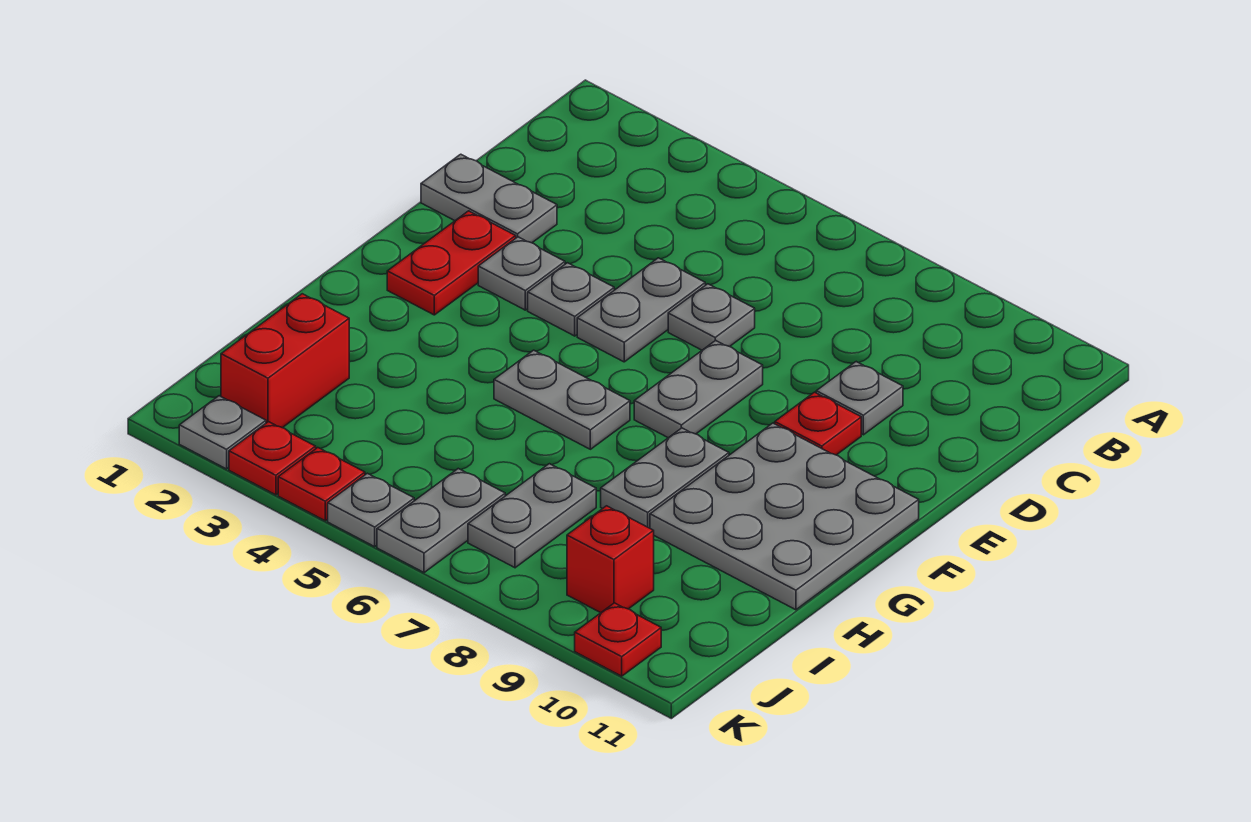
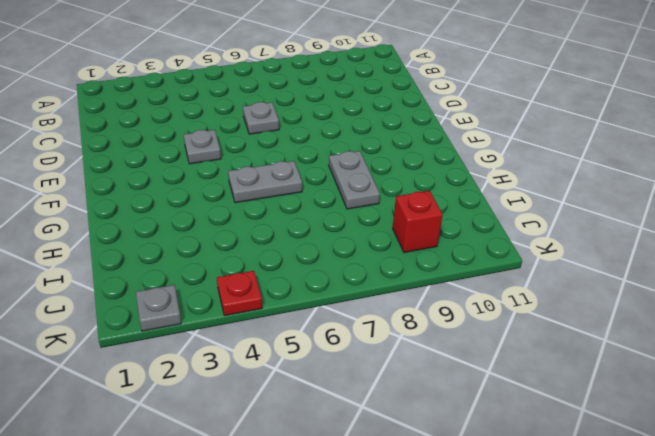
none -> grey plate D1:D2 level 1
none -> grey plate D5:E5 level 1
none -> grey plate D9 level 1

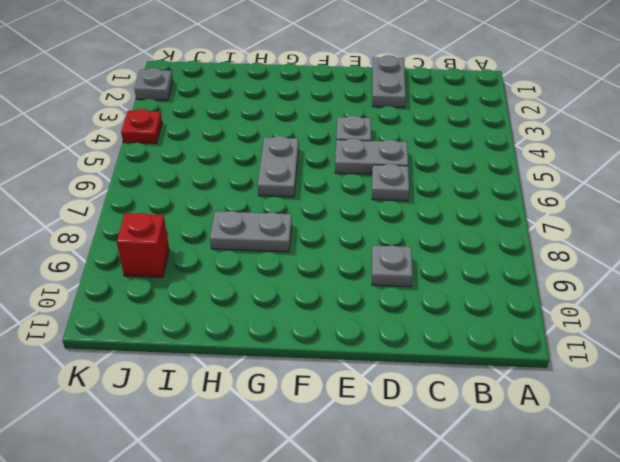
none -> red plate E2:F2 level 1
none -> grey plate E3 level 1
none -> grey plate E7:F7 level 1

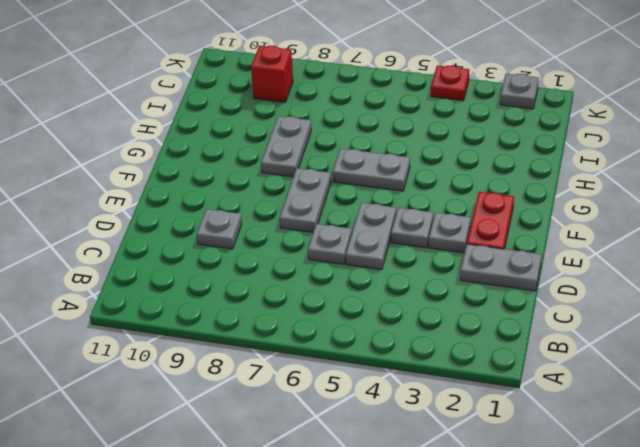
none -> red plate E9 level 1
none -> grey plate F9:H11 level 1
none -> red brick I2:J2 level 1

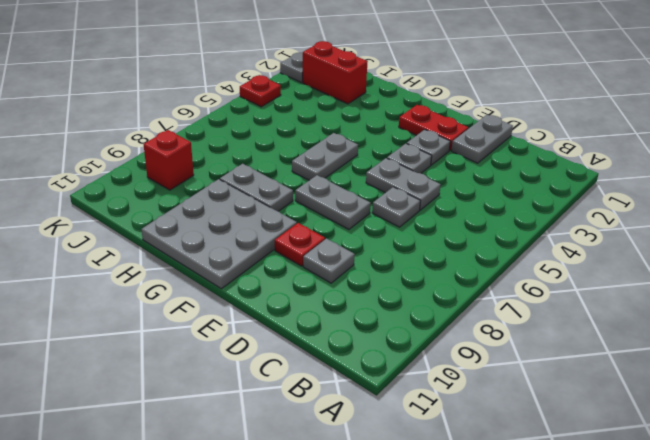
none -> grey plate I7:J7 level 1
none -> grey plate J6:K6 level 1
none -> red plate K3 level 1

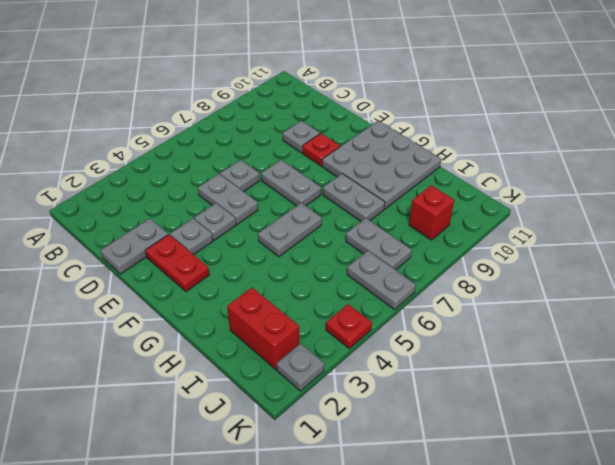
none -> red plate K3 level 1
none -> grey plate K5 level 1
none -> red plate K10 level 1

